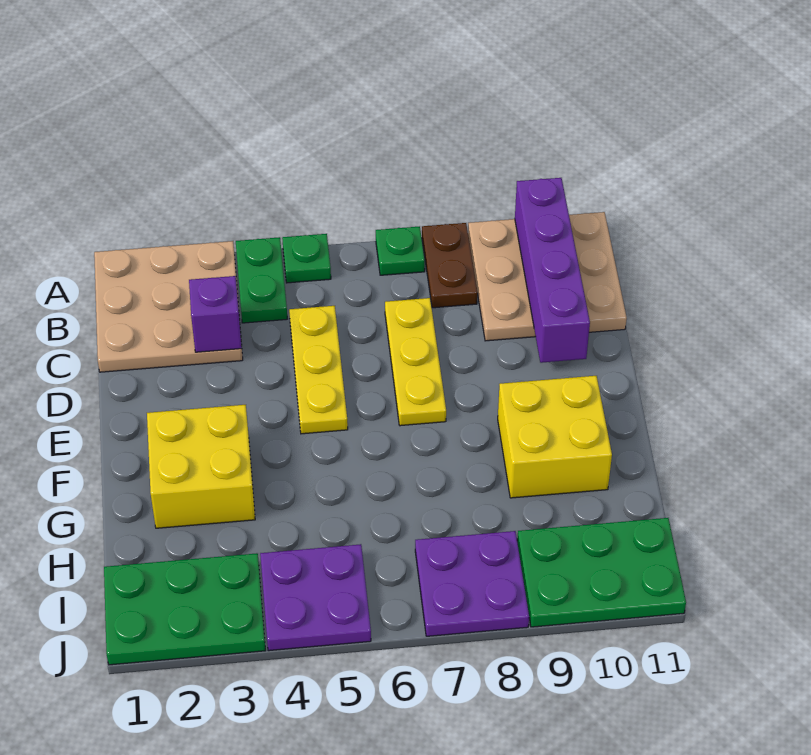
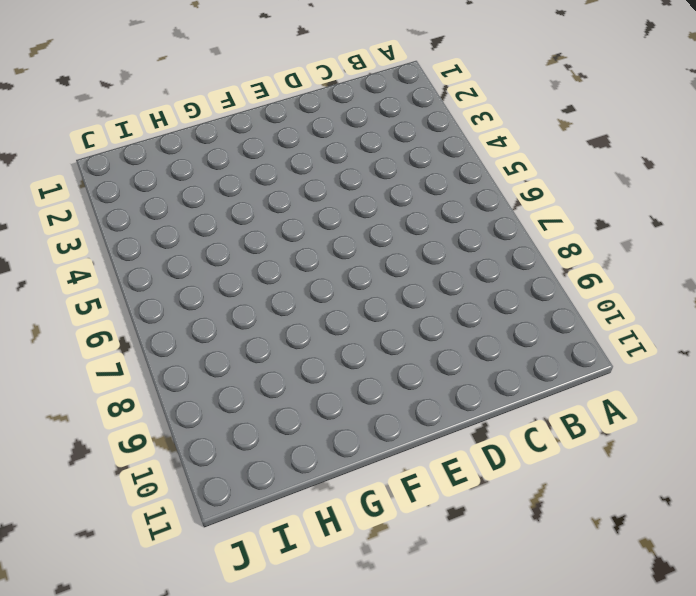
none -> tan plate A1:C3 level 1
none -> green plate A4:B4 level 1
none -> green plate A5 level 1

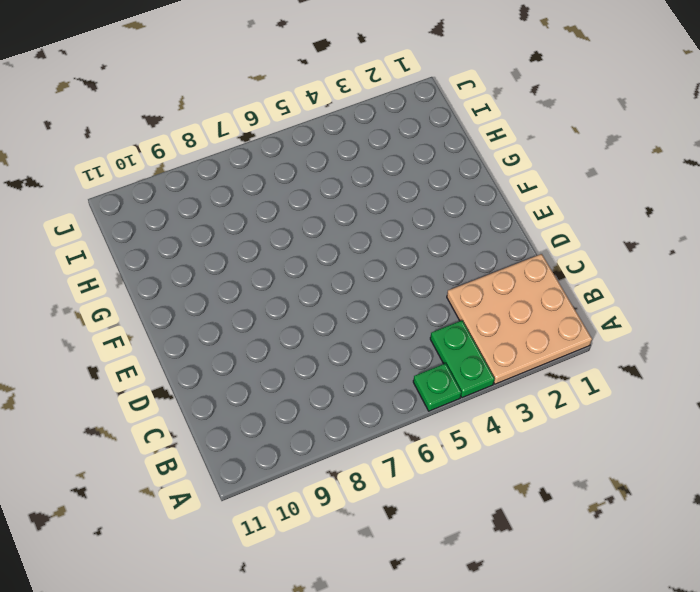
none -> green plate A7 level 1
none -> brown plate A8:B8 level 1
none -> tan plate A9:C11 level 1

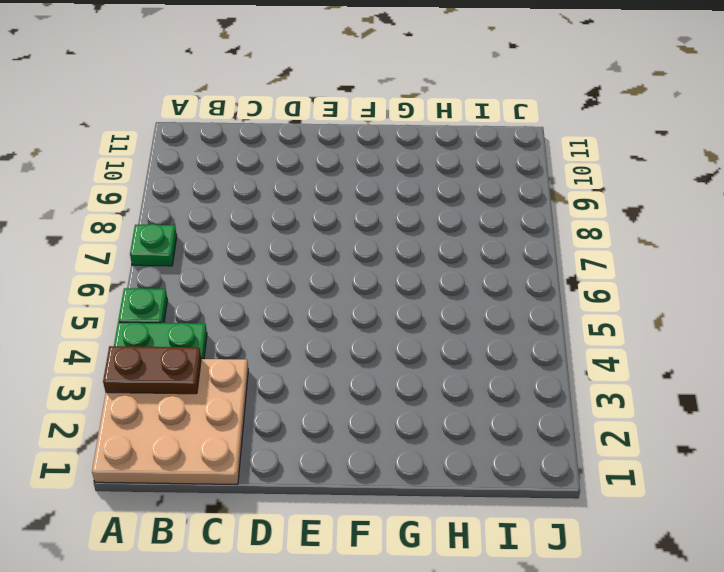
brown plate A3:B3 level 2 -> brown plate A8:B8 level 1
none -> tan plate A9:C11 level 1
none -> yellow plate C5:E5 level 1
none -> yellow plate C7:E7 level 1

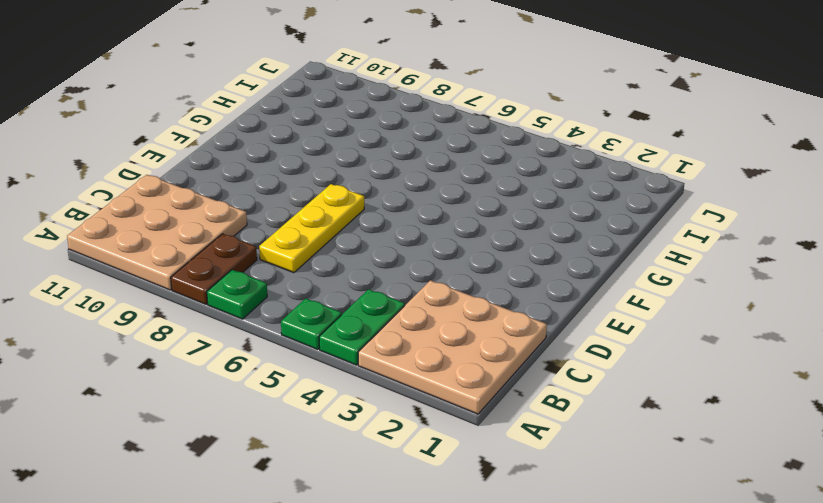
none -> yellow plate C5:E5 level 1
none -> yellow brick F2:G3 level 1
none -> yellow brick F9:G10 level 1

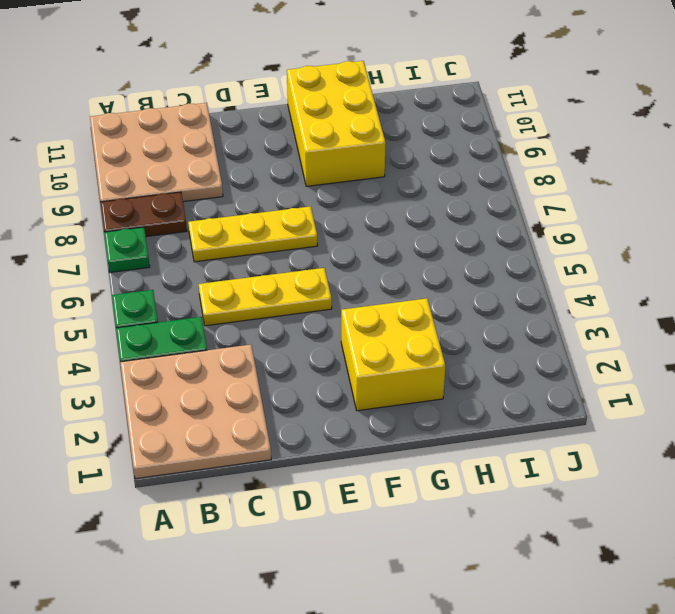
yellow brick F9:G11 level 1 -> yellow brick F9:G10 level 1
none -> green plate I1:J3 level 1
none -> purple plate I4:J5 level 1
none -> purple plate I7:J8 level 1

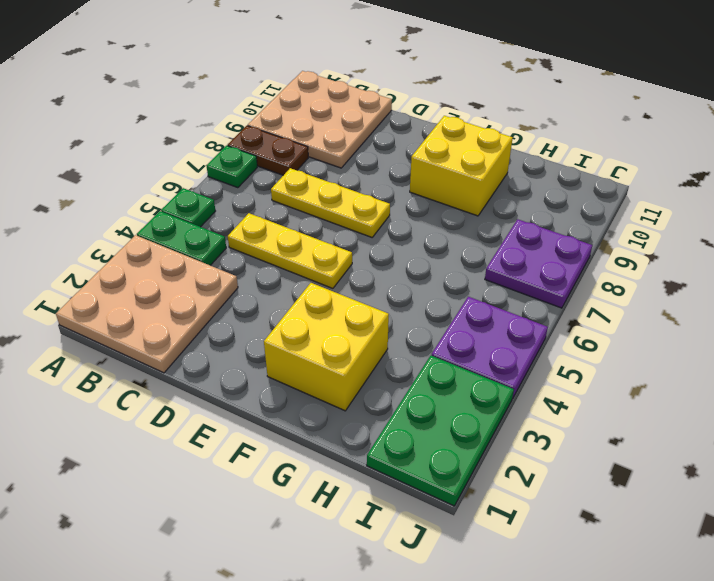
none -> green plate I9:J11 level 1
none -> purple brick A10:D10 level 2
none -> purple brick C3 level 2

